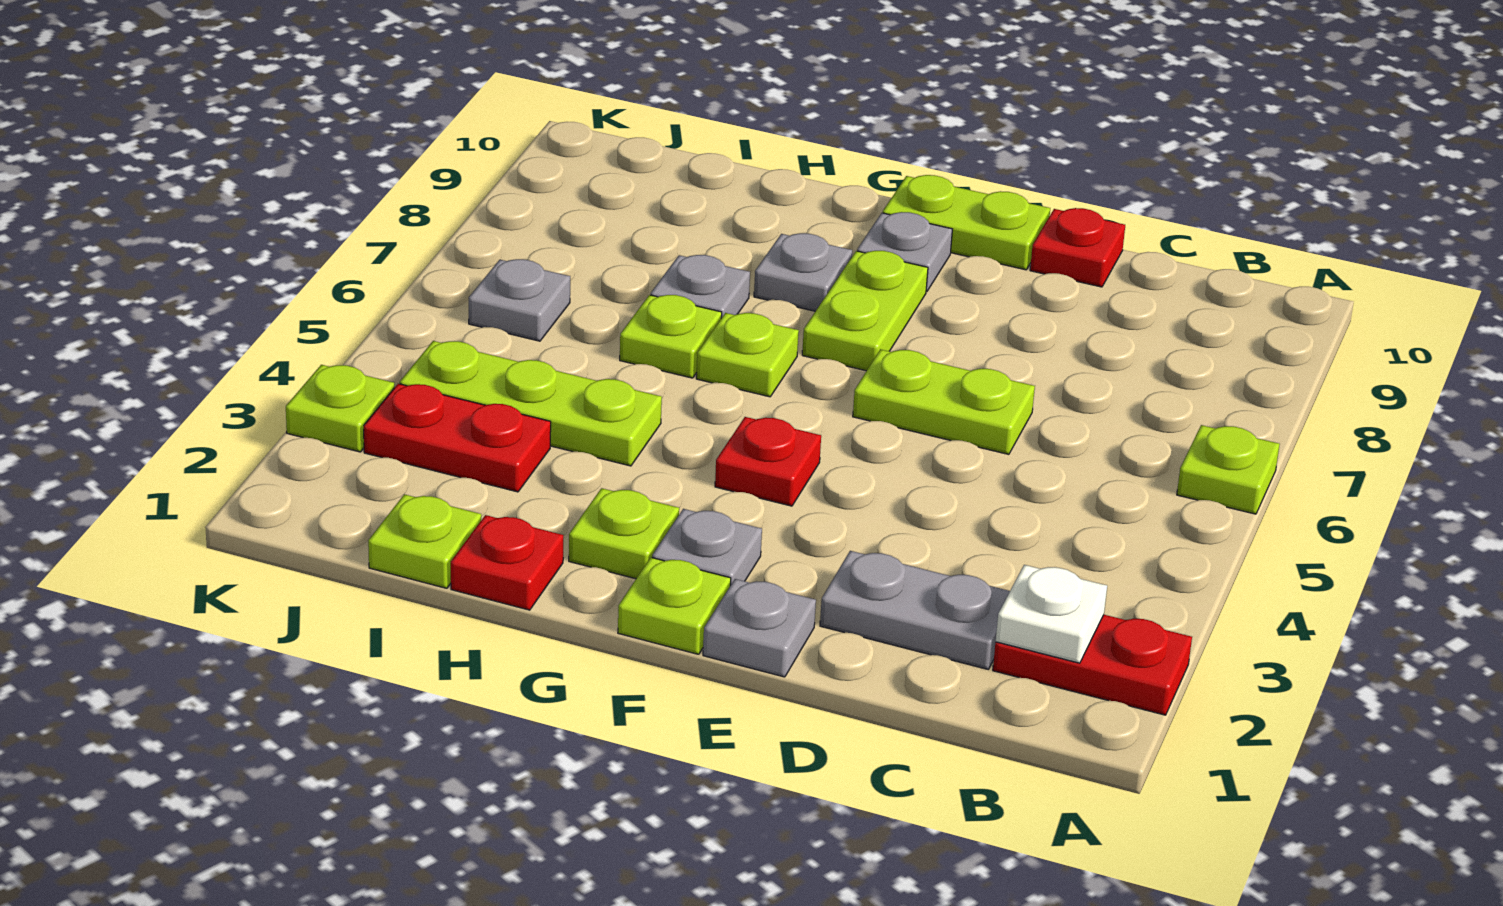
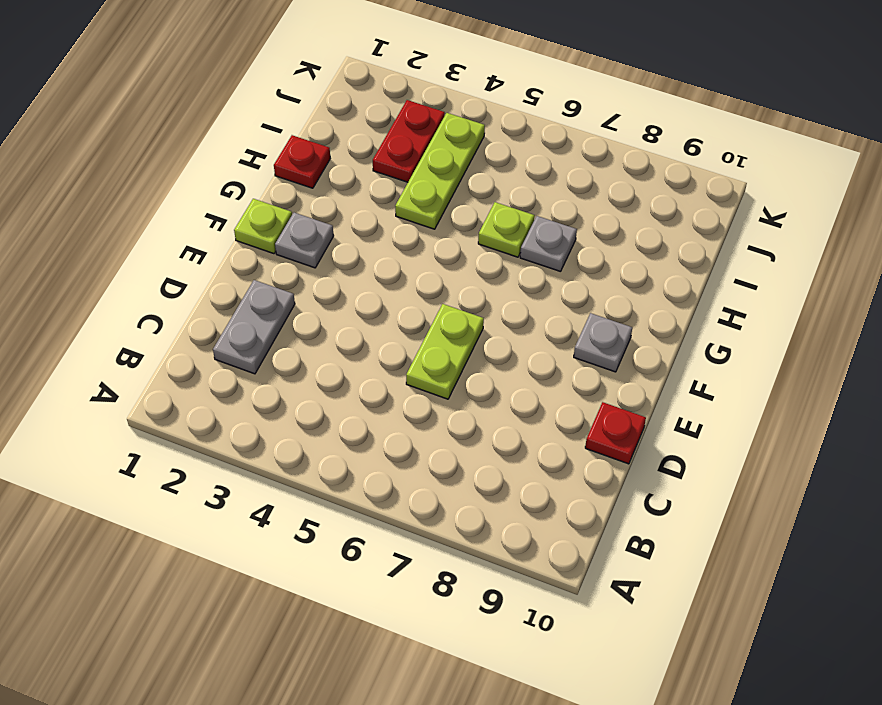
none -> red plate A2:B2 level 1
none -> lime plate A6 level 1
none -> grey plate E1 level 1

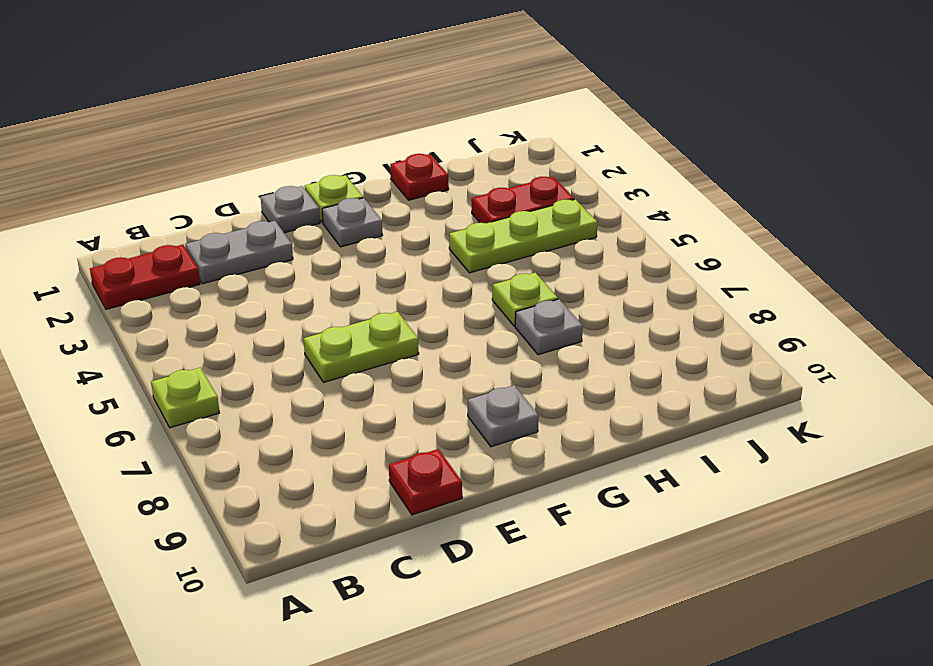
none -> lime plate E10:F10 level 1
none -> red plate F4 level 1
none -> lime plate F7:F8 level 1

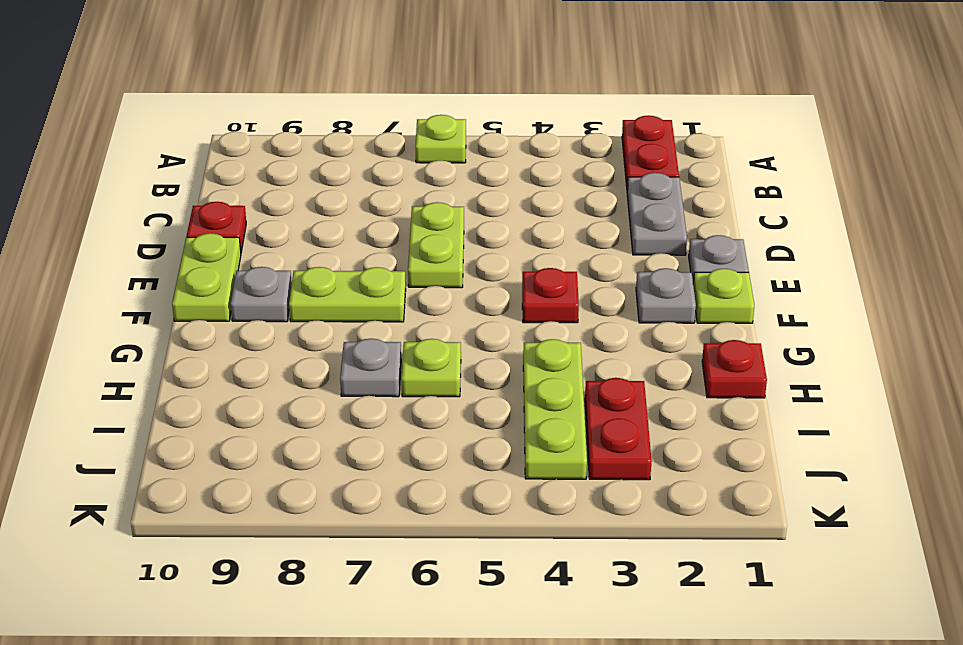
none -> lime plate G2 level 1
none -> lime plate G6 level 1
none -> grey plate G8 level 1

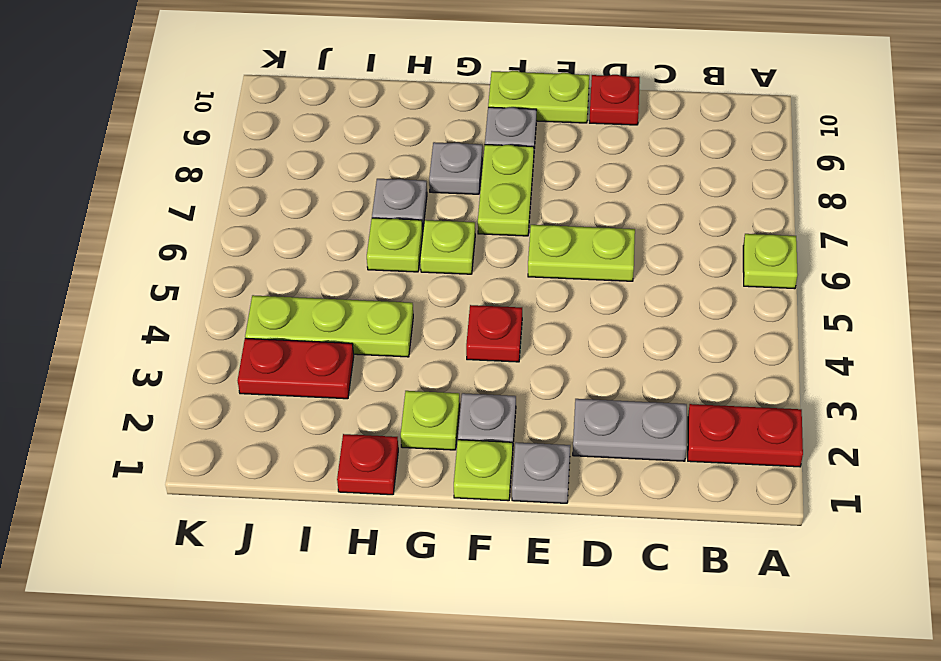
none -> lime plate I1 level 1
none -> grey plate J6 level 1
none -> lime plate K3 level 1

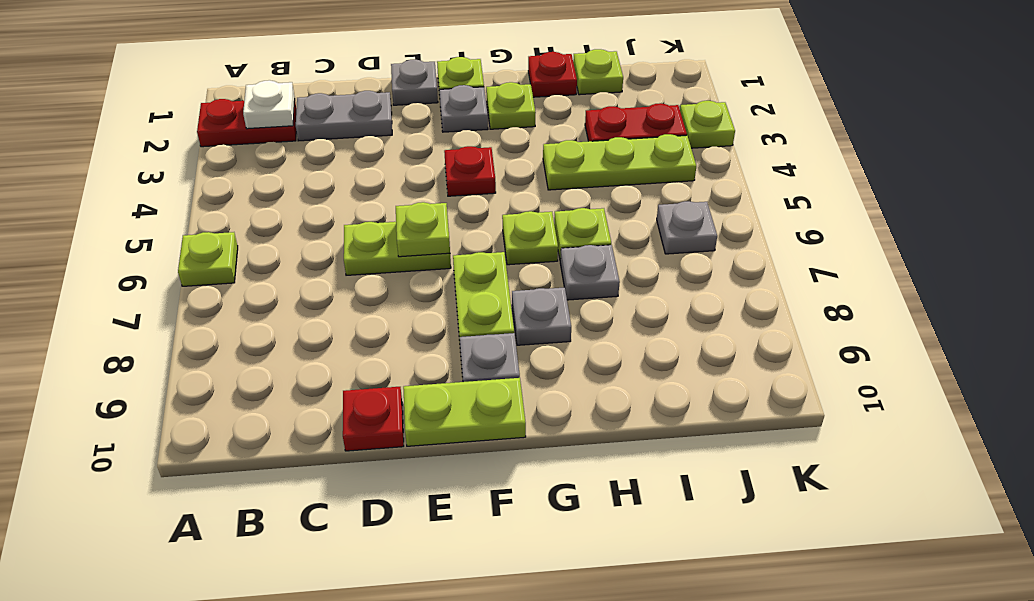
lime plate E6 level 2 -> none

